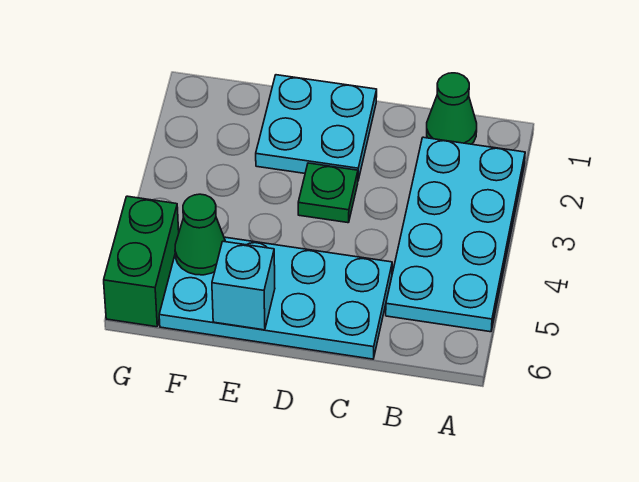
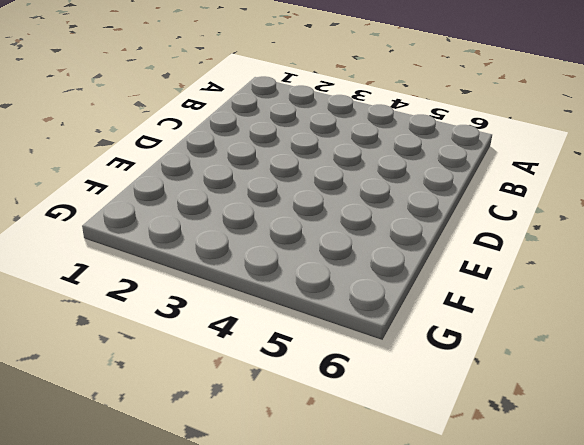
none -> cyan plate A2:B5 level 1
none -> green cone B1 level 1

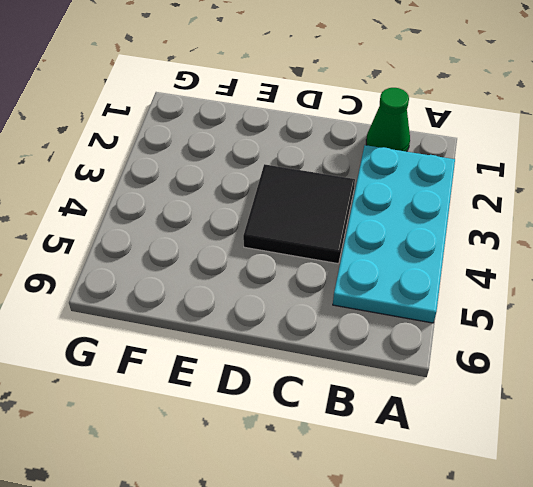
black tile C3:D4 level 1 -> green plate D3 level 1
none -> cyan plate C5:F6 level 1
none -> cyan plate D1:E2 level 1

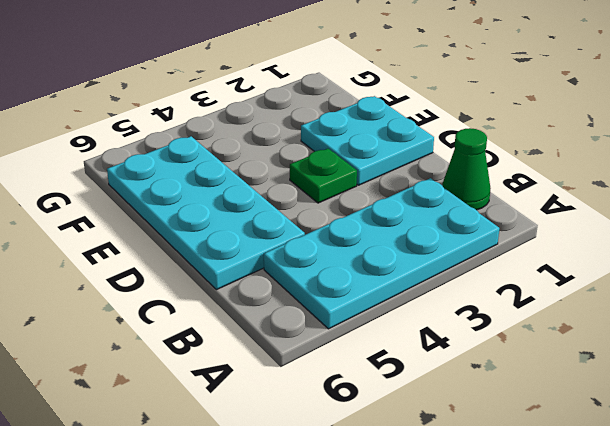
none -> green brick G5:G6 level 1
none -> cyan brick E6 level 2

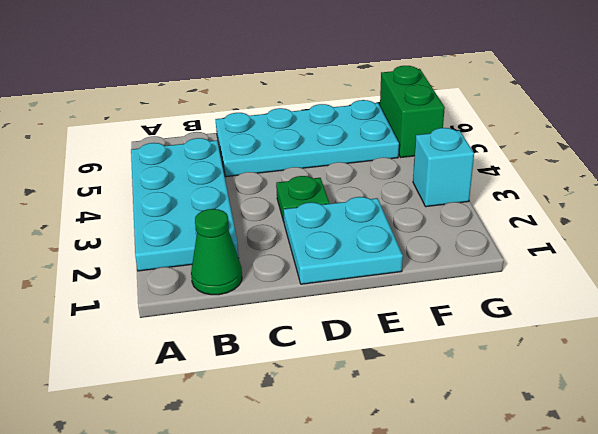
cyan brick G3 level 1 -> cyan brick E6 level 2
none -> green cone F5 level 2

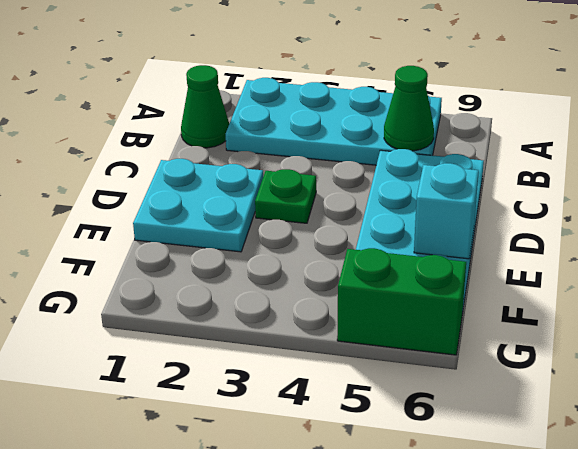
green cone B5 level 2 -> green cone F5 level 2

